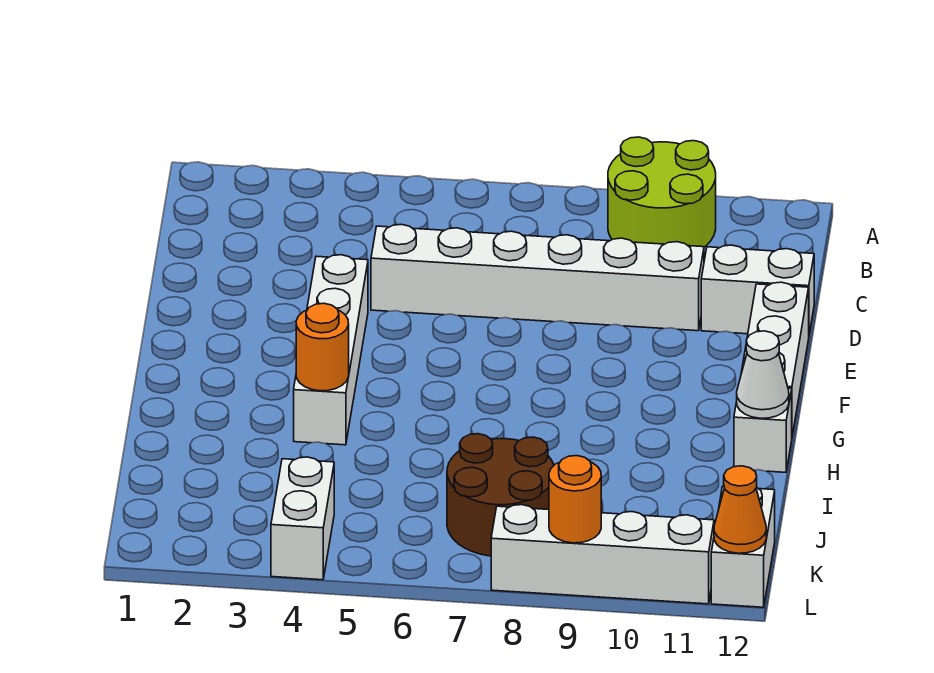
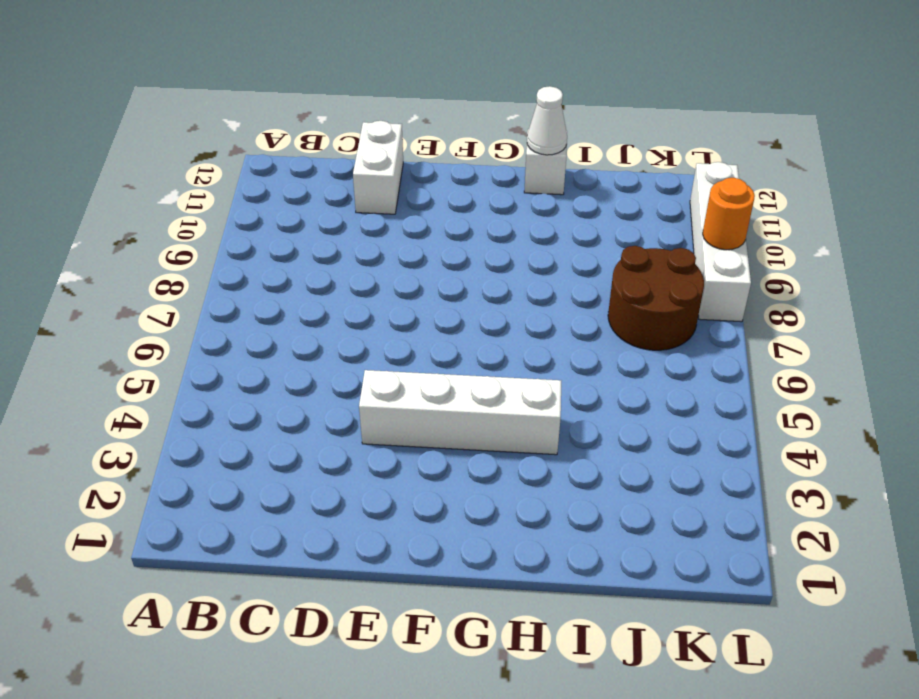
none -> lime round brick A9:B10 level 1
none -> white brick D5:D10 level 1
none -> white brick E12:G12 level 1

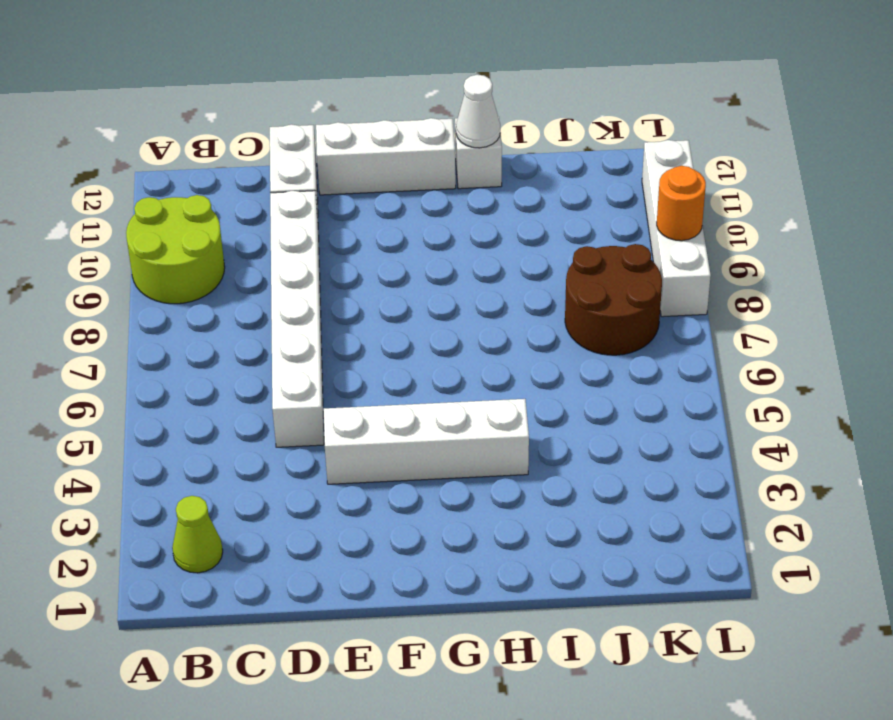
lime cone B2 level 1 -> none
none -> white brick K4:L4 level 1
none -> white brick K12:L12 level 1
none -> orange round brick H4 level 2

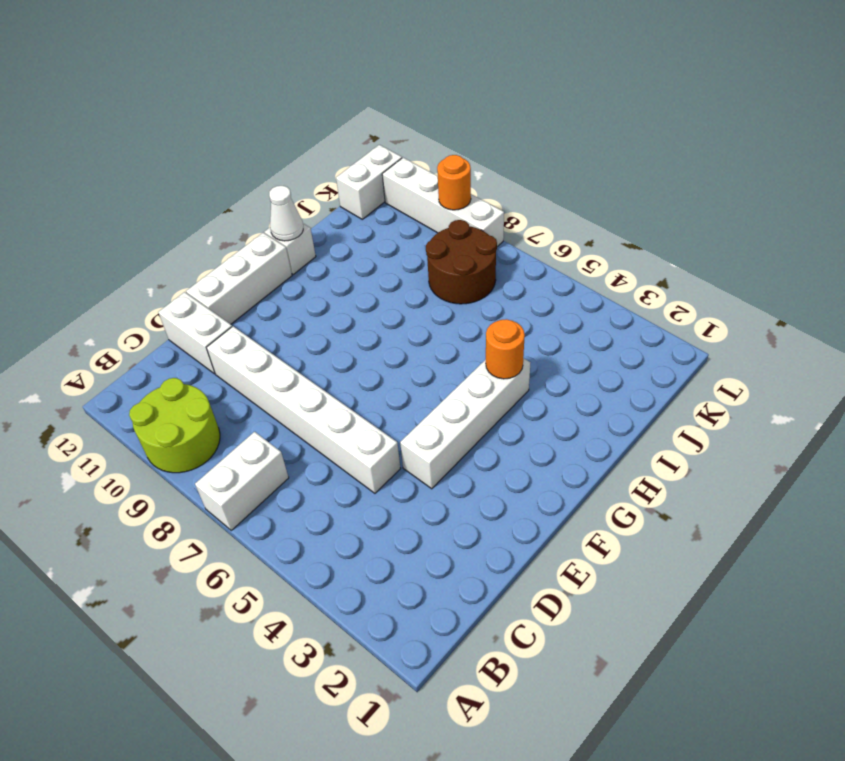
white brick A7:B7 level 1 -> white brick K4:L4 level 1
none -> orange cone L12 level 2

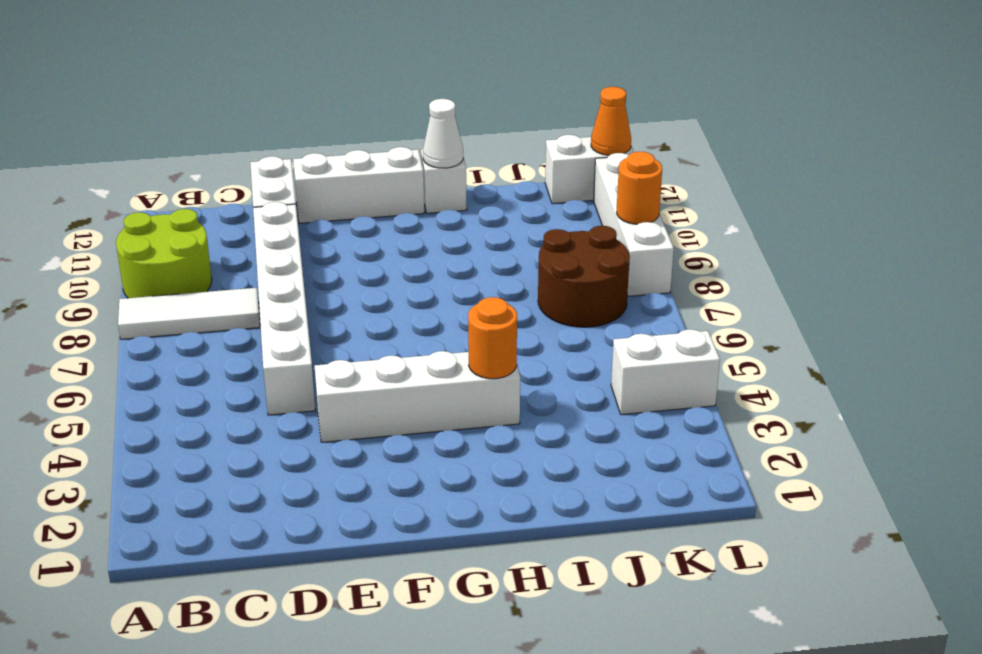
white tile A8:C8 level 1 -> none

